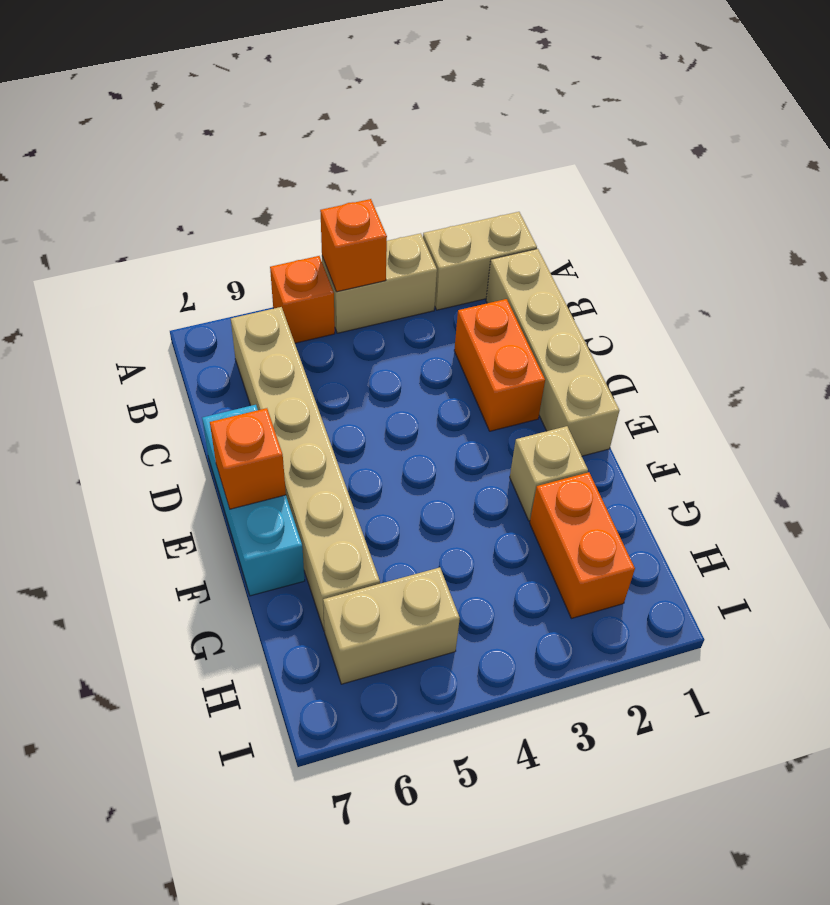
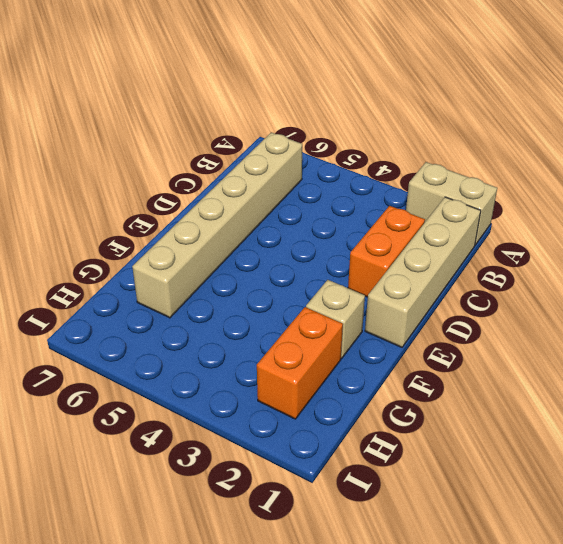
none -> tan brick A3:A4 level 1
none -> orange brick A5 level 1
none -> cyan brick D7:F7 level 1

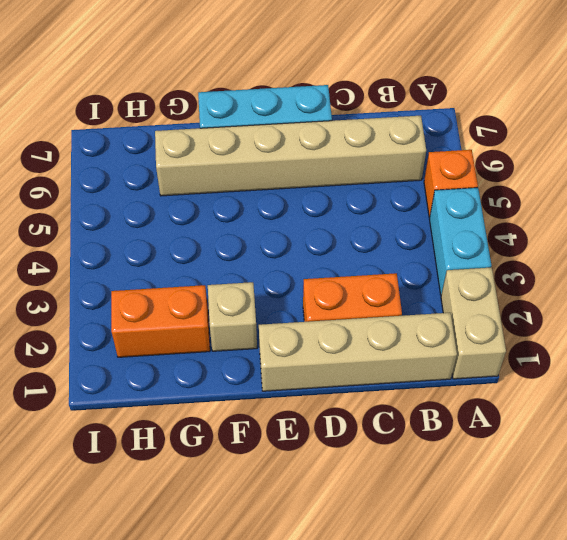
cyan brick A3:A4 level 1 -> tan brick A3:A4 level 1
none -> tan brick H5:H6 level 1
none -> orange brick A4 level 2
none -> orange brick E7 level 2

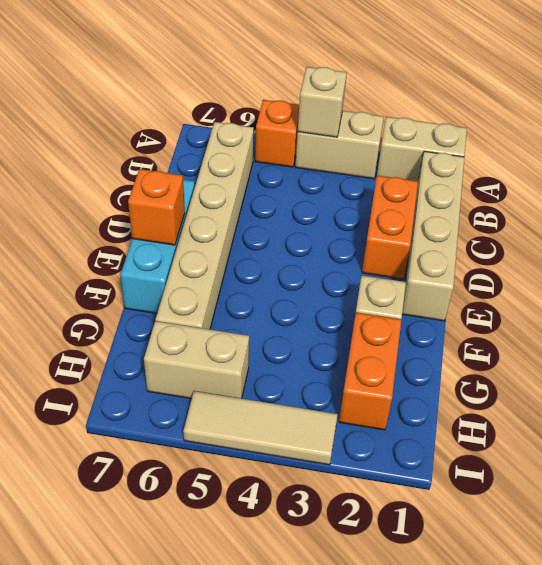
tan brick A4 level 2 -> orange brick A4 level 2
tan tile I3:I5 level 1 -> none

